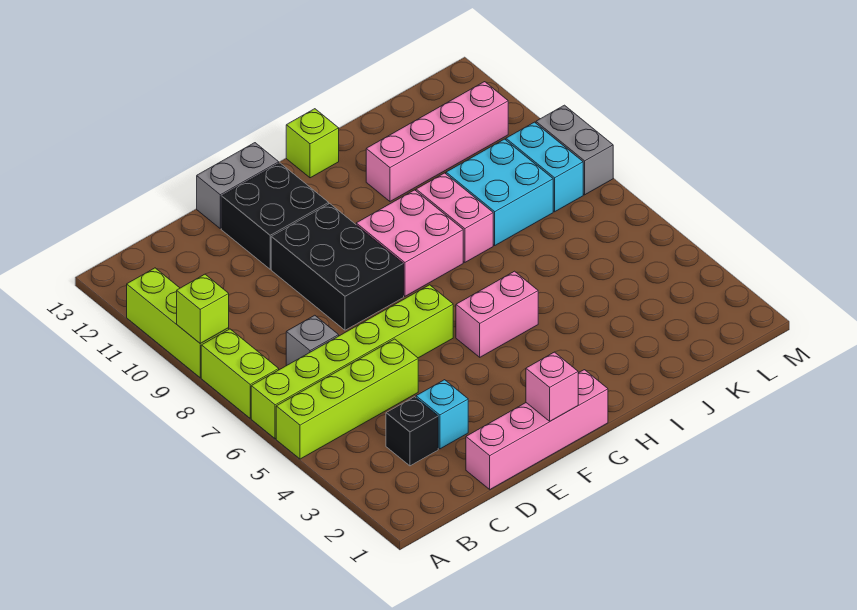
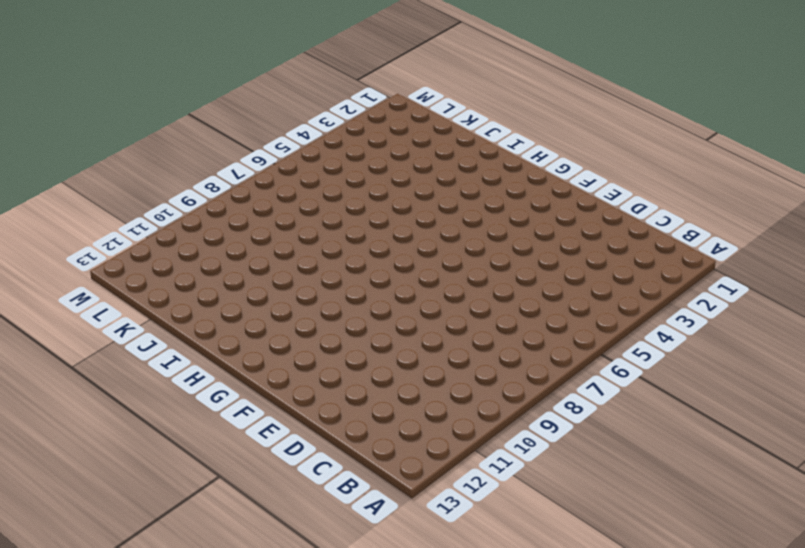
none -> lime brick A5:D5 level 1
none -> lime brick A6:F6 level 1
none -> lime brick A7:A8 level 1

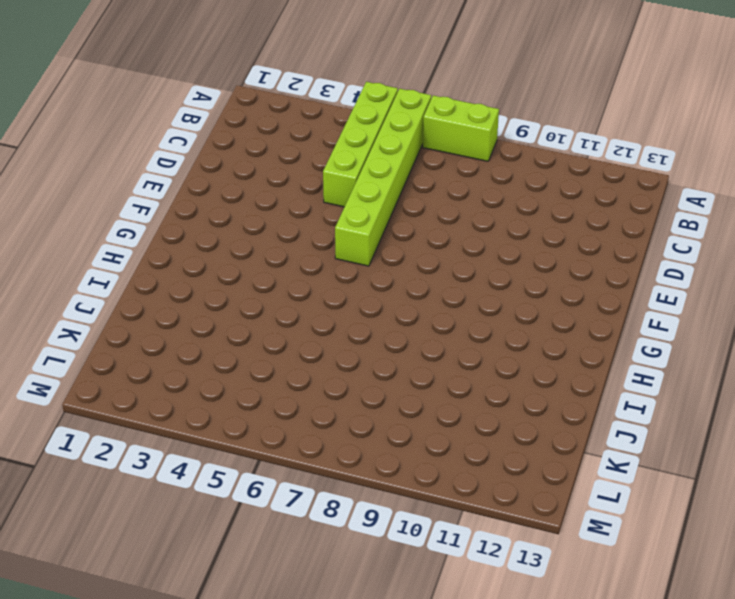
none -> lime brick A9:A11 level 1
none -> black brick C3 level 1
none -> grey brick C7 level 1

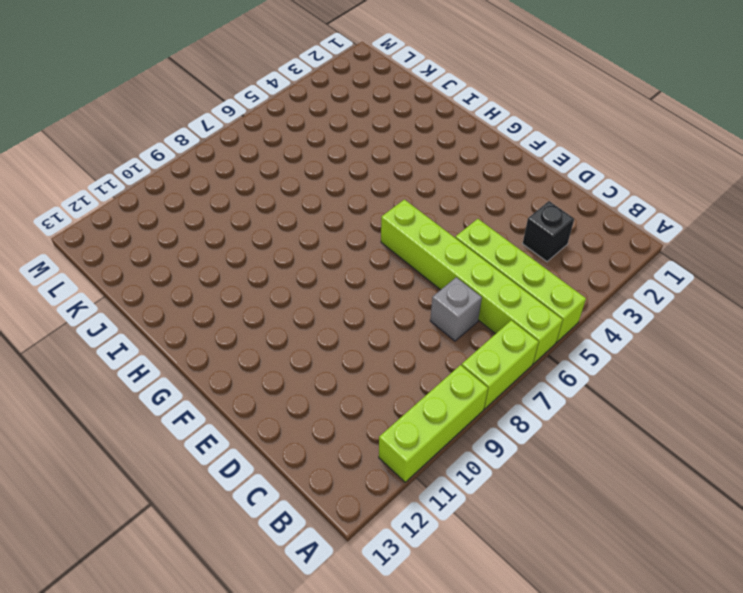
none -> pink brick D1:G1 level 1
none -> cyan brick D3 level 1
none -> black brick E8:F10 level 1

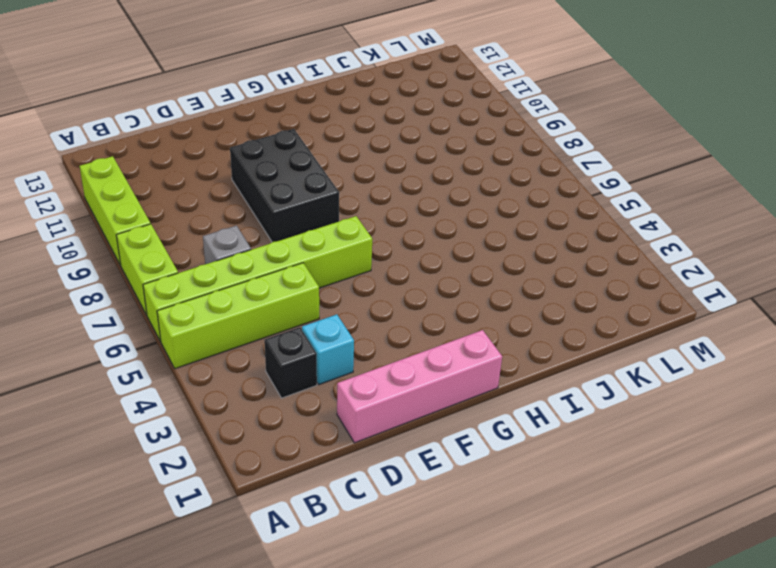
none -> black brick E11:F12 level 1
none -> grey brick E13:F13 level 1
none -> pink brick G5:H5 level 1

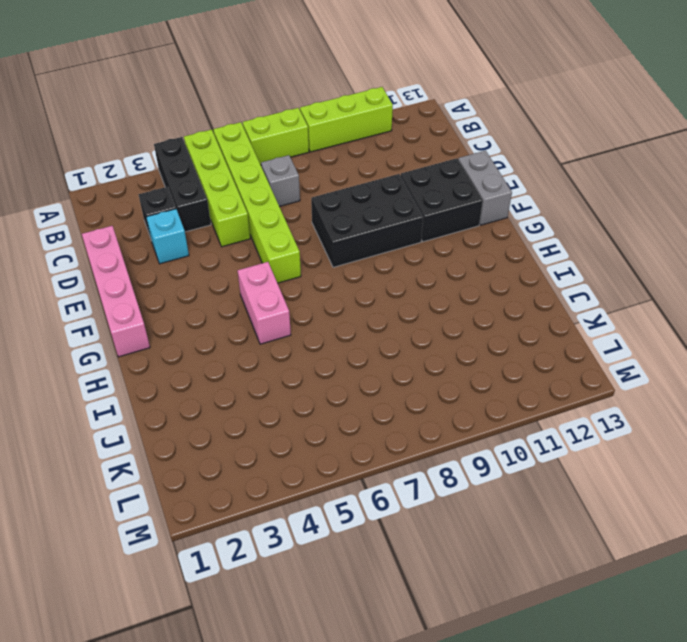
black brick A4:C4 level 1 -> none
none -> pink brick G8:H9 level 1
none -> lime brick H13 level 1
none -> pink brick I8:I9 level 1

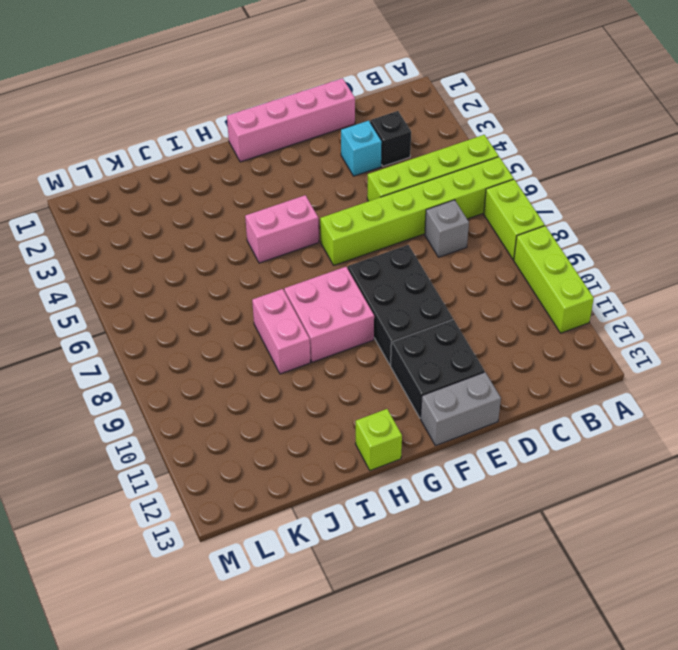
none -> pink brick I11:L11 level 1
none -> cyan brick J8:K9 level 1
none -> cyan brick L8:L9 level 1

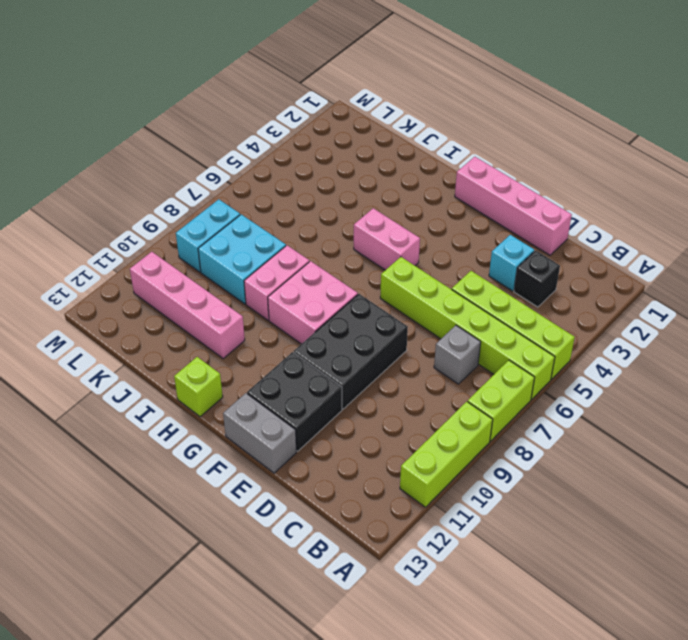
none -> grey brick M8:M9 level 1
none -> lime brick A9 level 2
none -> pink brick F1 level 2

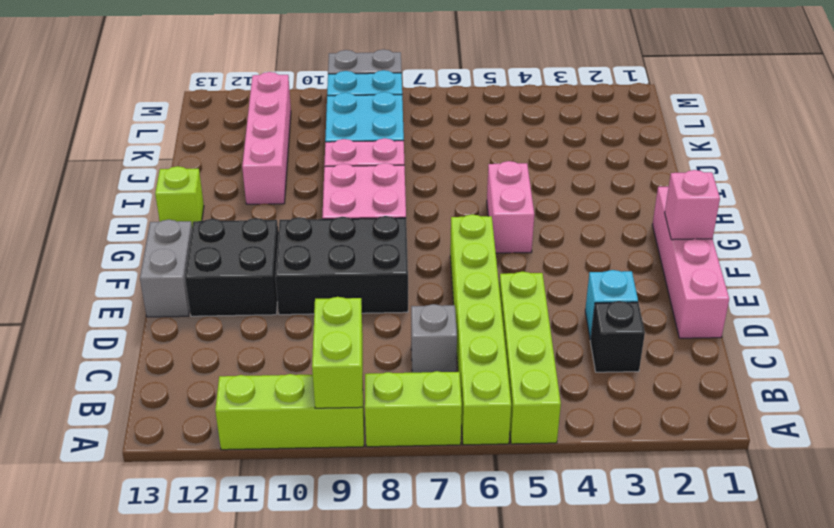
lime brick A9:B9 level 2 -> lime brick A9 level 2

